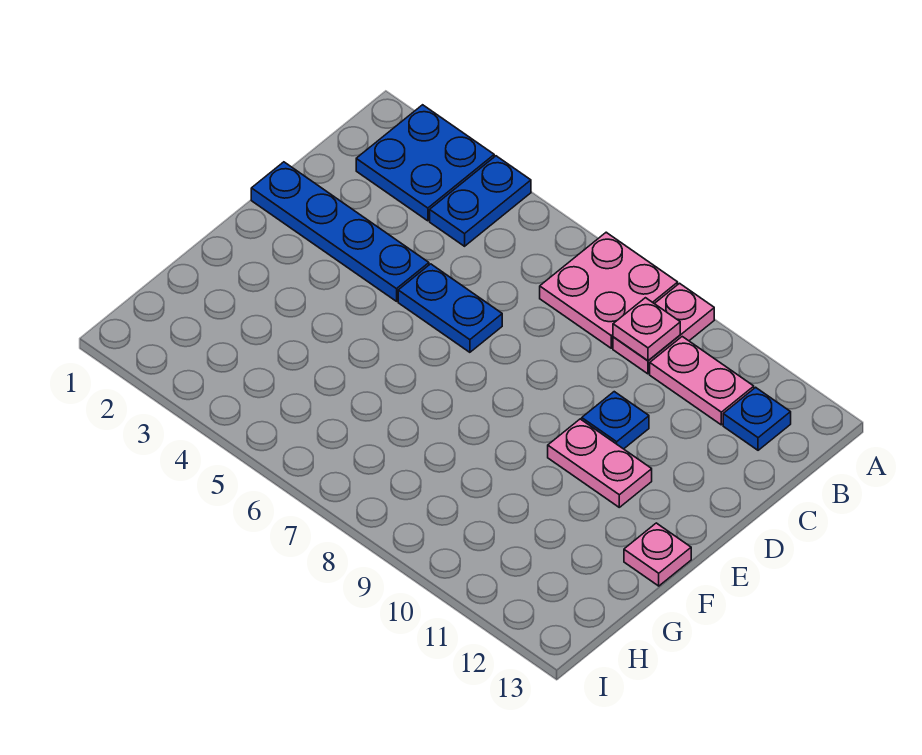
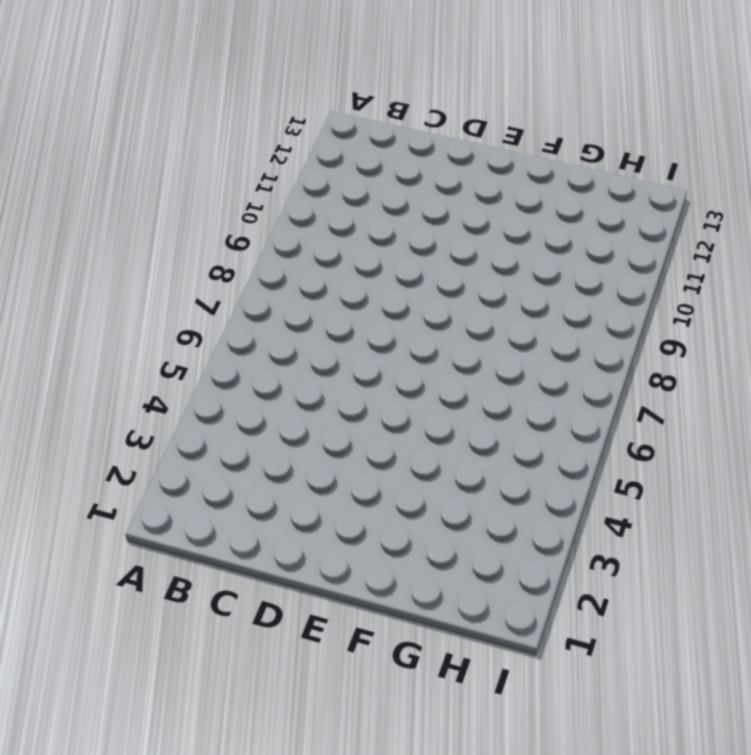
none -> blue plate A2:B3 level 1
none -> blue plate A4:B4 level 1
none -> pink plate A7:B8 level 1

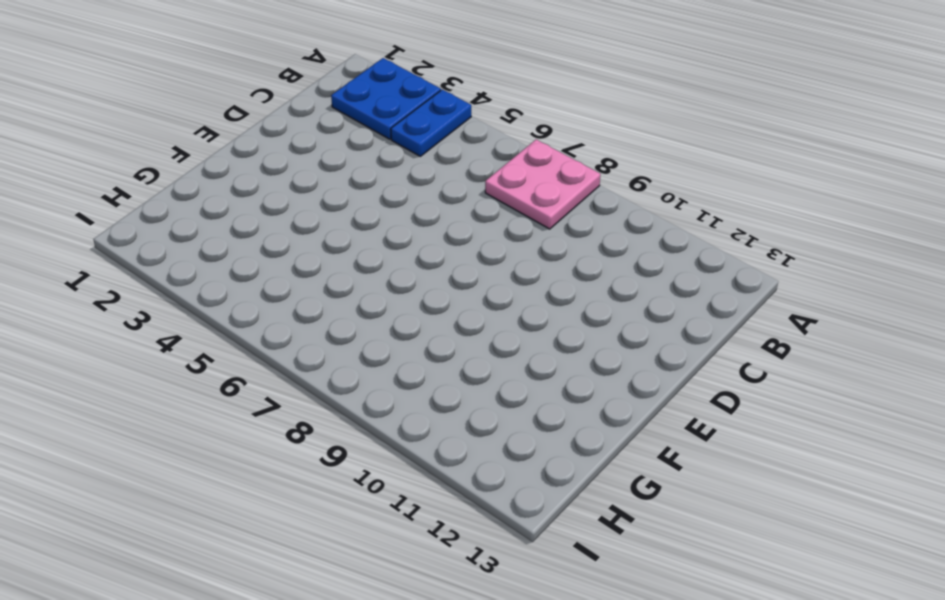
none -> pink plate A9:B9 level 1
none -> pink plate B10:B11 level 1
none -> blue plate B12 level 1

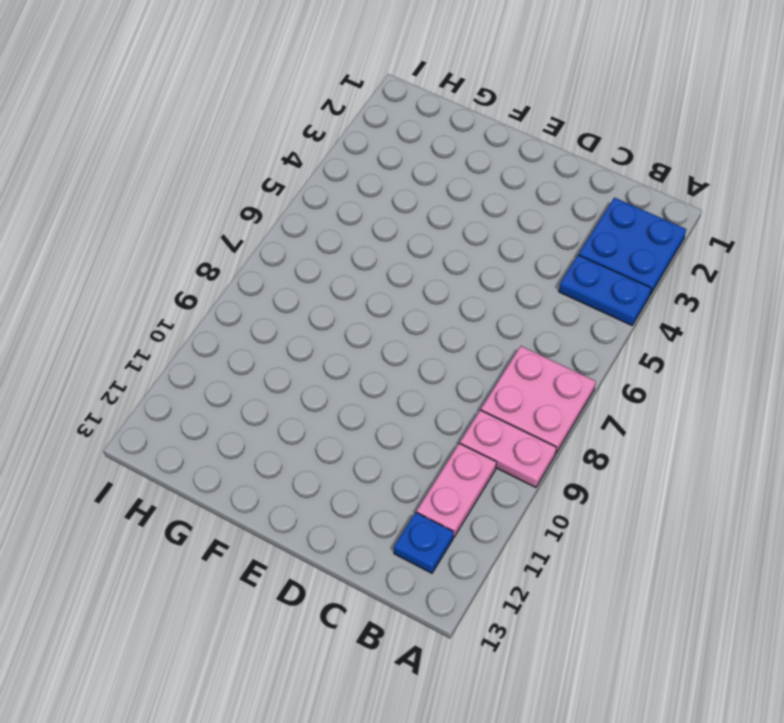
none -> blue plate D1:D4 level 1
none -> blue plate D5:D6 level 1
none -> blue plate D10 level 1

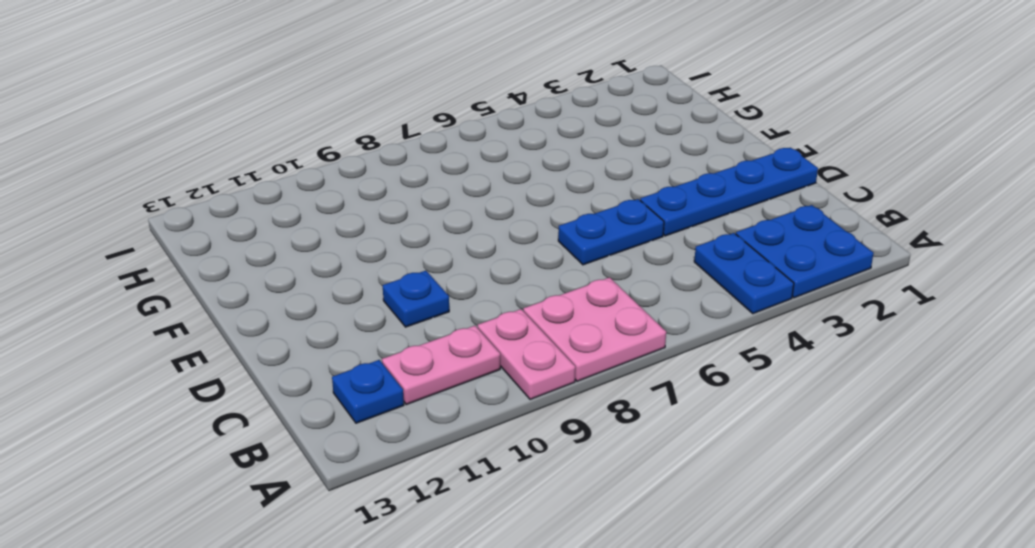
none -> pink plate E10:E11 level 1
none -> pink plate F13 level 1
none -> pink plate B9 level 2

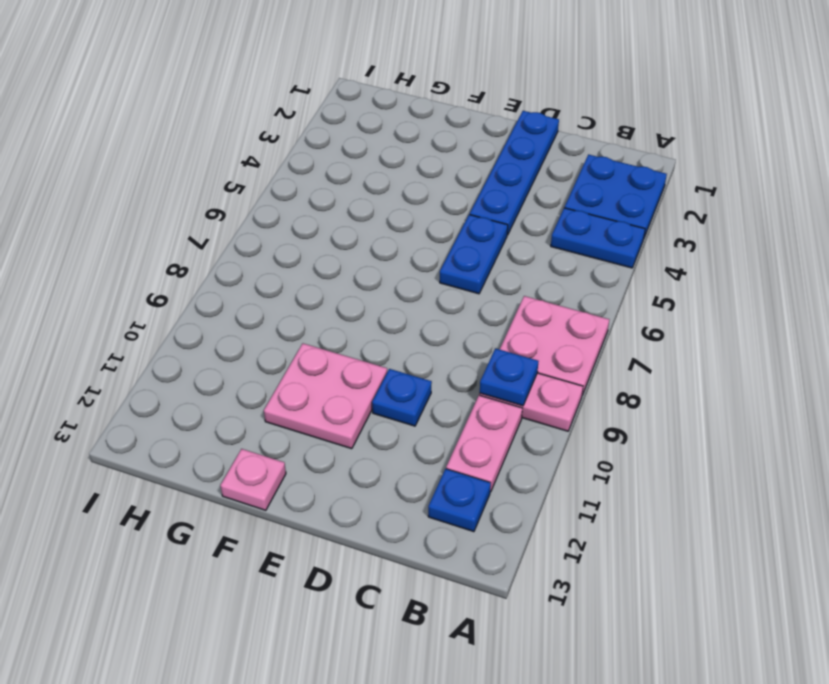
blue plate B9 level 2 -> pink plate B9 level 2
pink plate E10:F11 level 1 -> pink plate E10:E11 level 1

